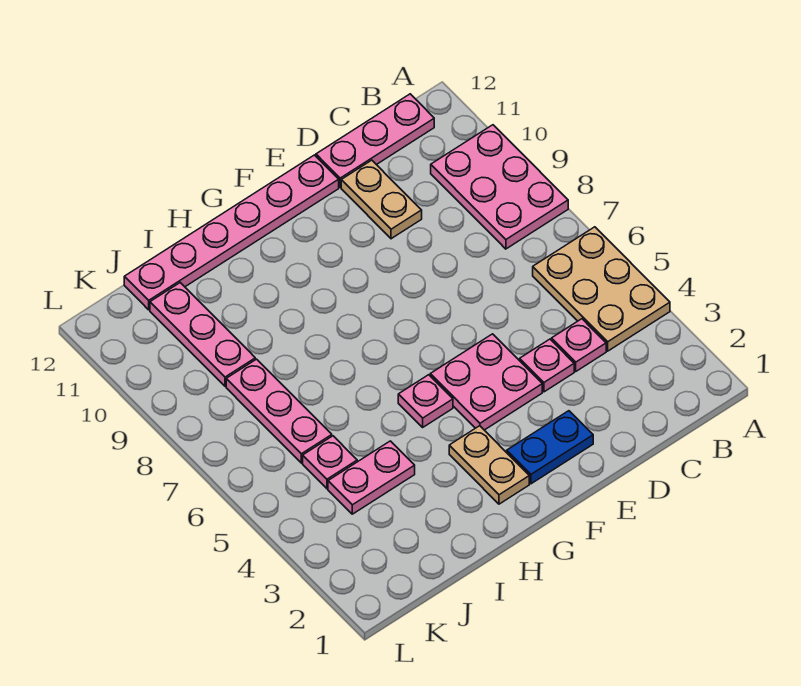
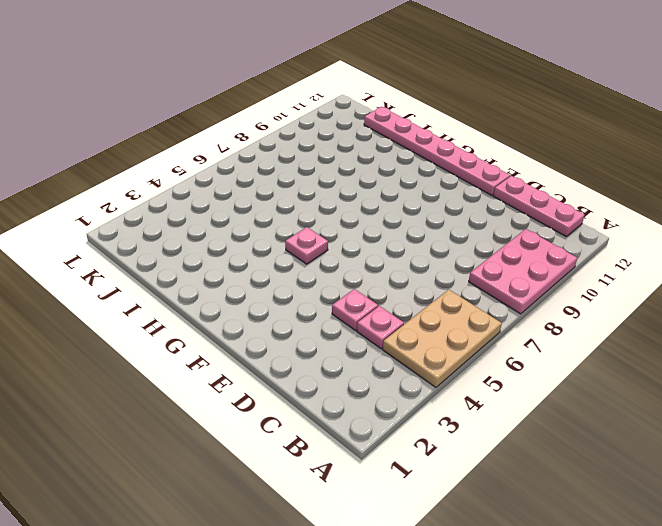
none -> tan plate D10:D11 level 1
none -> blue plate E2:F2 level 1
none -> pink plate E4:F5 level 1

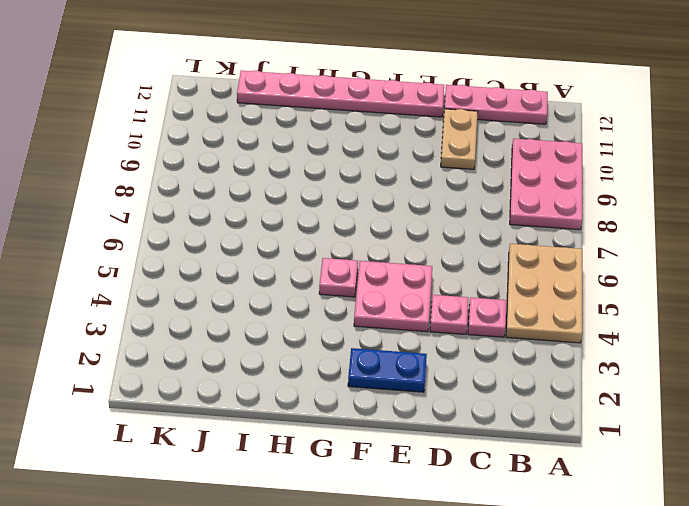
none -> tan plate G2:G3 level 1
none -> pink plate I4:J4 level 1
none -> pink plate J5 level 1

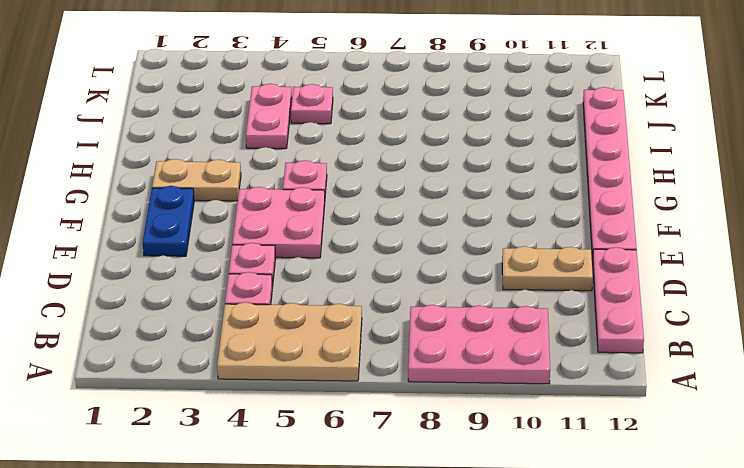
none -> pink plate J6:J8 level 1
none -> pink plate J9:J11 level 1

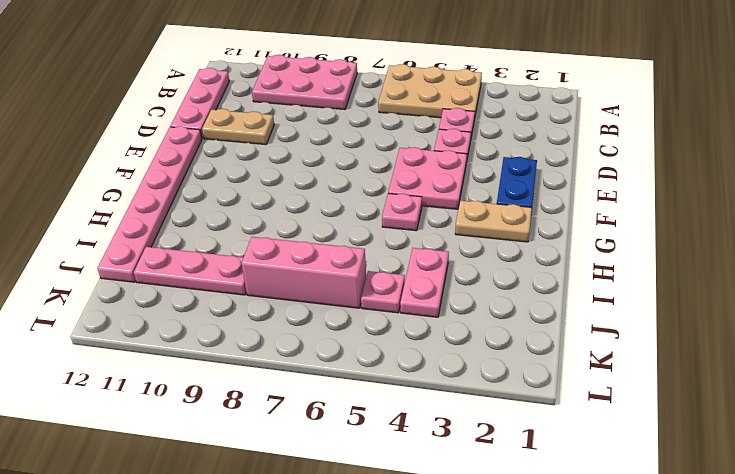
pink brick J6:J8 level 1 -> pink plate J6:J8 level 1

